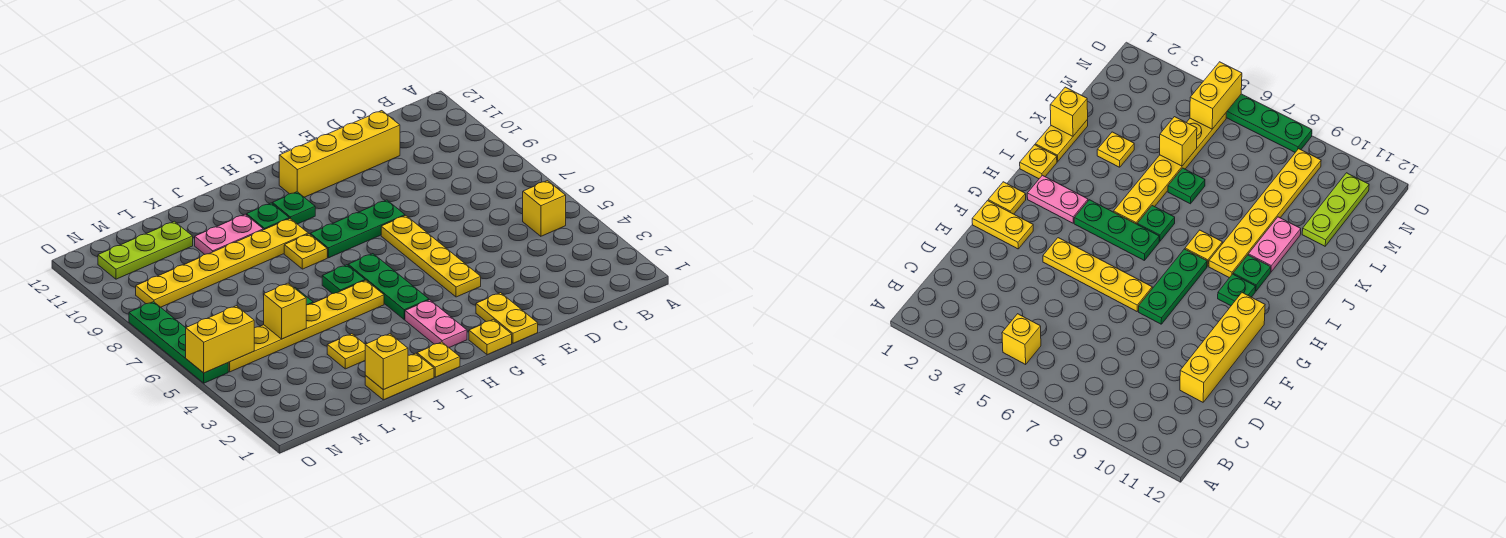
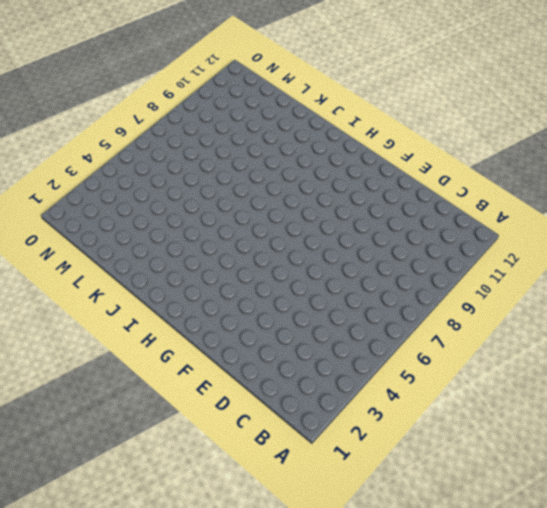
none -> yellow brick B5 level 1
none -> yellow brick D11:G11 level 1
none -> yellow plate F1:F2 level 1

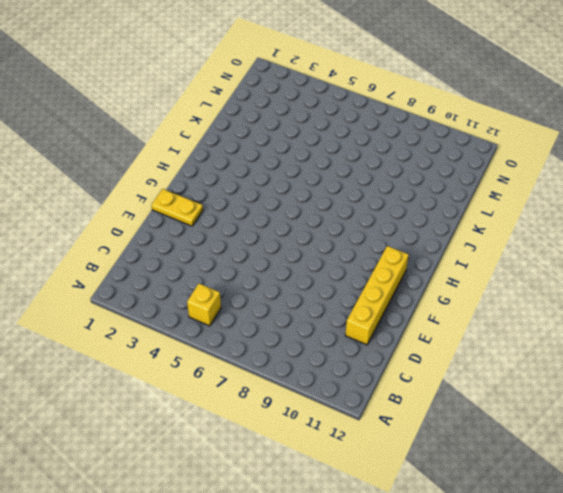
none -> yellow plate F4:F7 level 1
none -> green plate F8:H8 level 1
none -> yellow plate G1 level 1

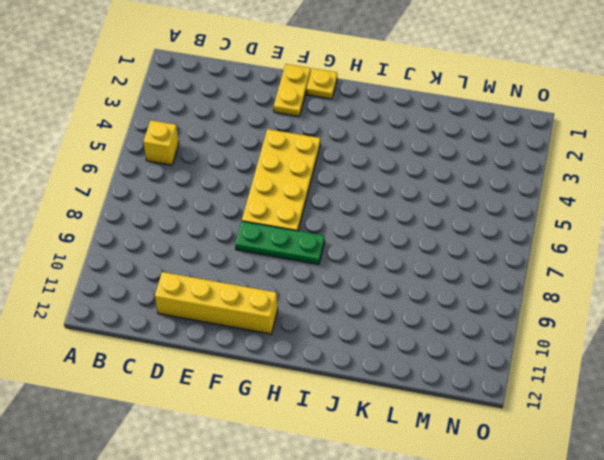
yellow plate F4:G7 level 1 -> yellow plate F4:F7 level 1
none -> pink plate H2:H3 level 1
none -> green plate H4:H6 level 1
none -> green plate H10 level 1

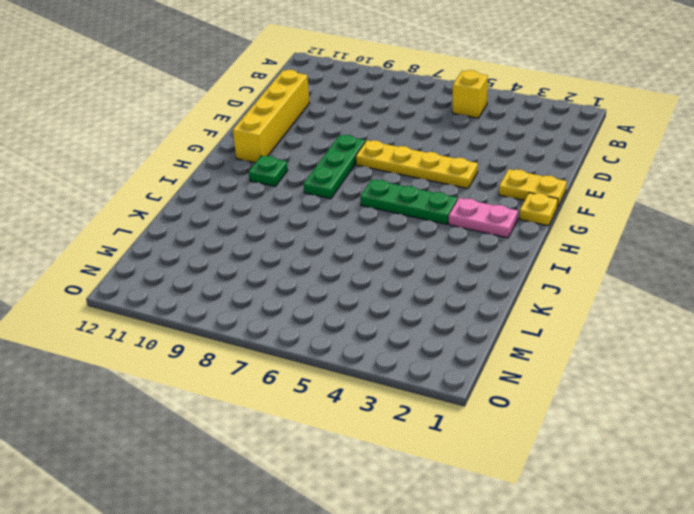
none -> yellow plate I1 level 1
none -> yellow plate I5:N5 level 1
none -> green plate I6 level 1

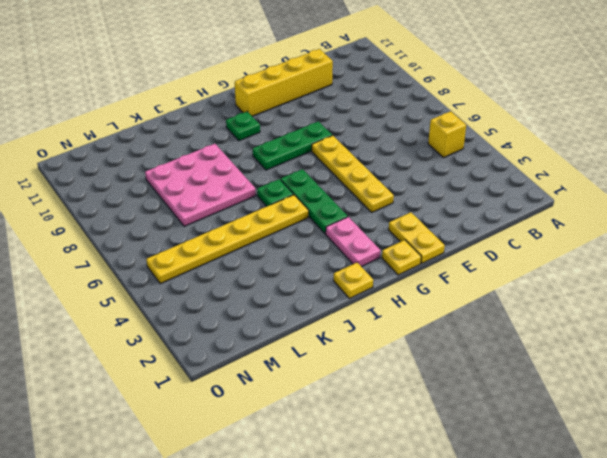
pink plate J7:L9 level 1 -> yellow plate I9:N9 level 1
none -> yellow plate I8 level 1
none -> green plate I10 level 1
none -> yellow plate J1:K1 level 1

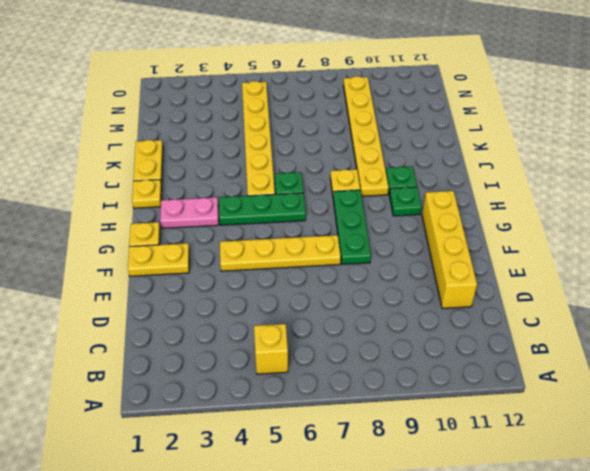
none -> pink plate J10:K10 level 1
none -> yellow plate K3 level 1
none -> green plate K6 level 1

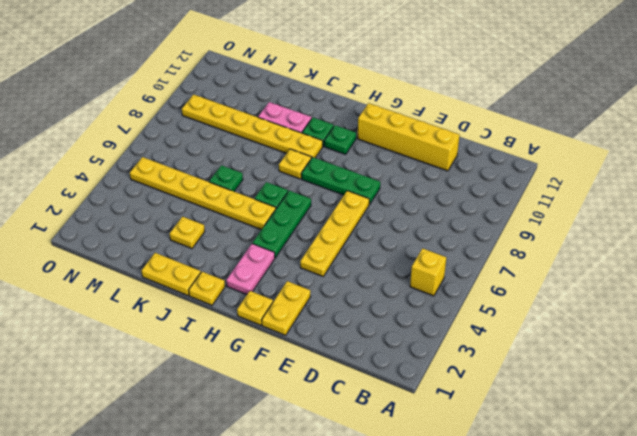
none -> lime plate L11:N11 level 1
none -> green plate O5:O8 level 1
none -> yellow brick K1 level 2

